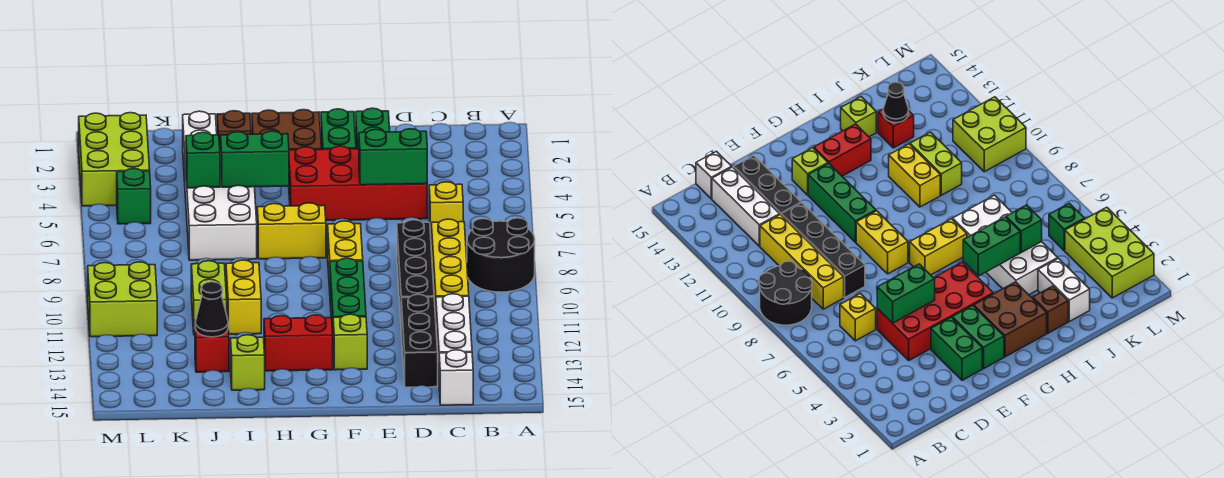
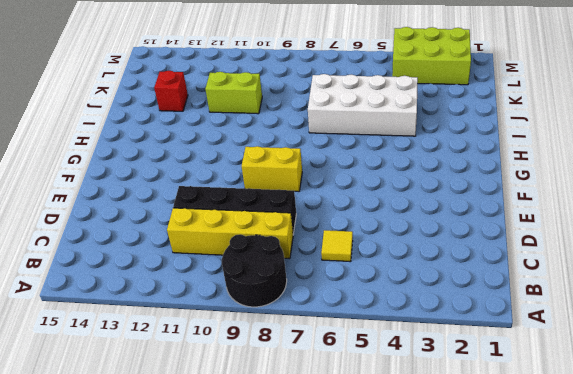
yellow tile C6 level 1 -> yellow brick C6 level 1
none -> white brick C12:C14 level 1
none -> white brick C15 level 1
none -> red brick D4:G5 level 1
none -> black brick D12:D14 level 1

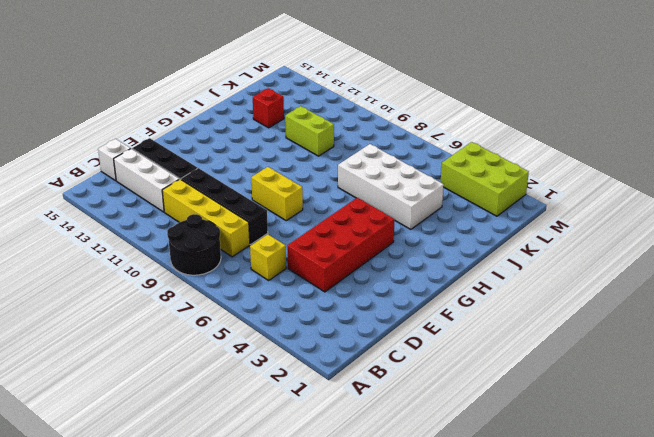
none -> green brick E2:E3 level 1
none -> green brick F2:F3 level 1
none -> green brick F10:F12 level 1
none -> lime brick F13 level 1

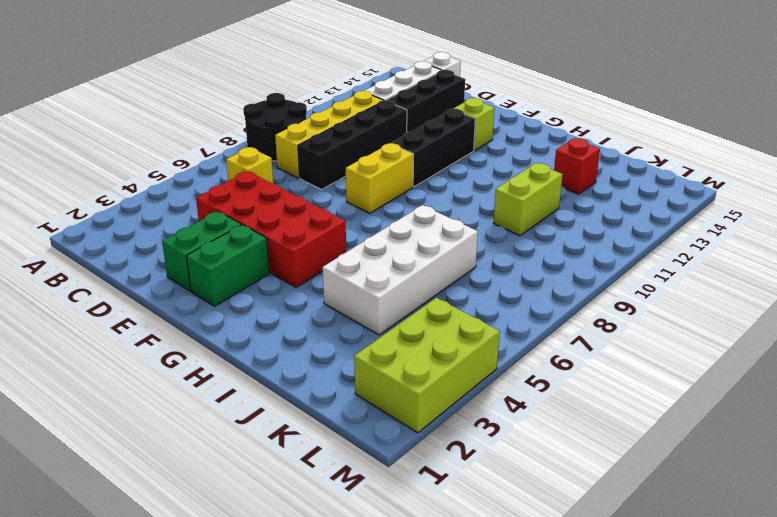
black brick F10:F12 level 1 -> green brick F10:F12 level 1
none -> brown brick G2:H3 level 1
none -> yellow brick G7:H7 level 1
none -> red brick G13:H13 level 1
none -> brown brick I2 level 1

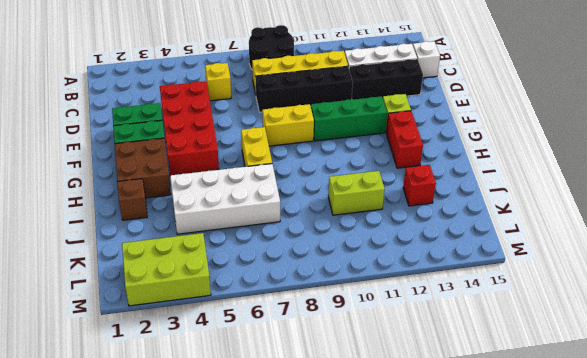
none -> yellow brick I10:I11 level 1
none -> lime brick I14 level 1
none -> white brick J2:J3 level 1
none -> green brick L5 level 1

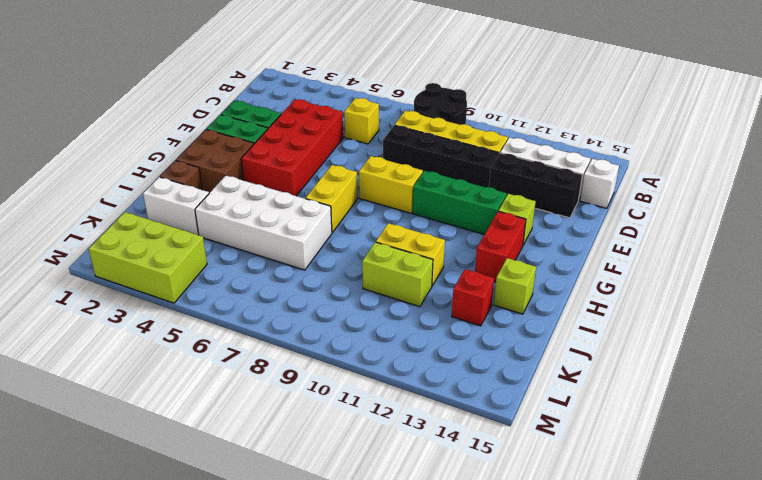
none -> green brick L5 level 1
none -> lime brick L10:M11 level 1
none -> green brick D5:E5 level 2
none -> green brick H5:I5 level 2

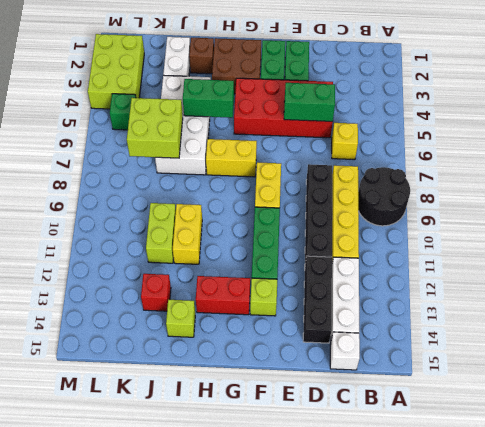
lime brick J6:K7 level 2 -> lime brick L10:M11 level 1
none -> green brick J5 level 2
none -> black cone J13 level 2

